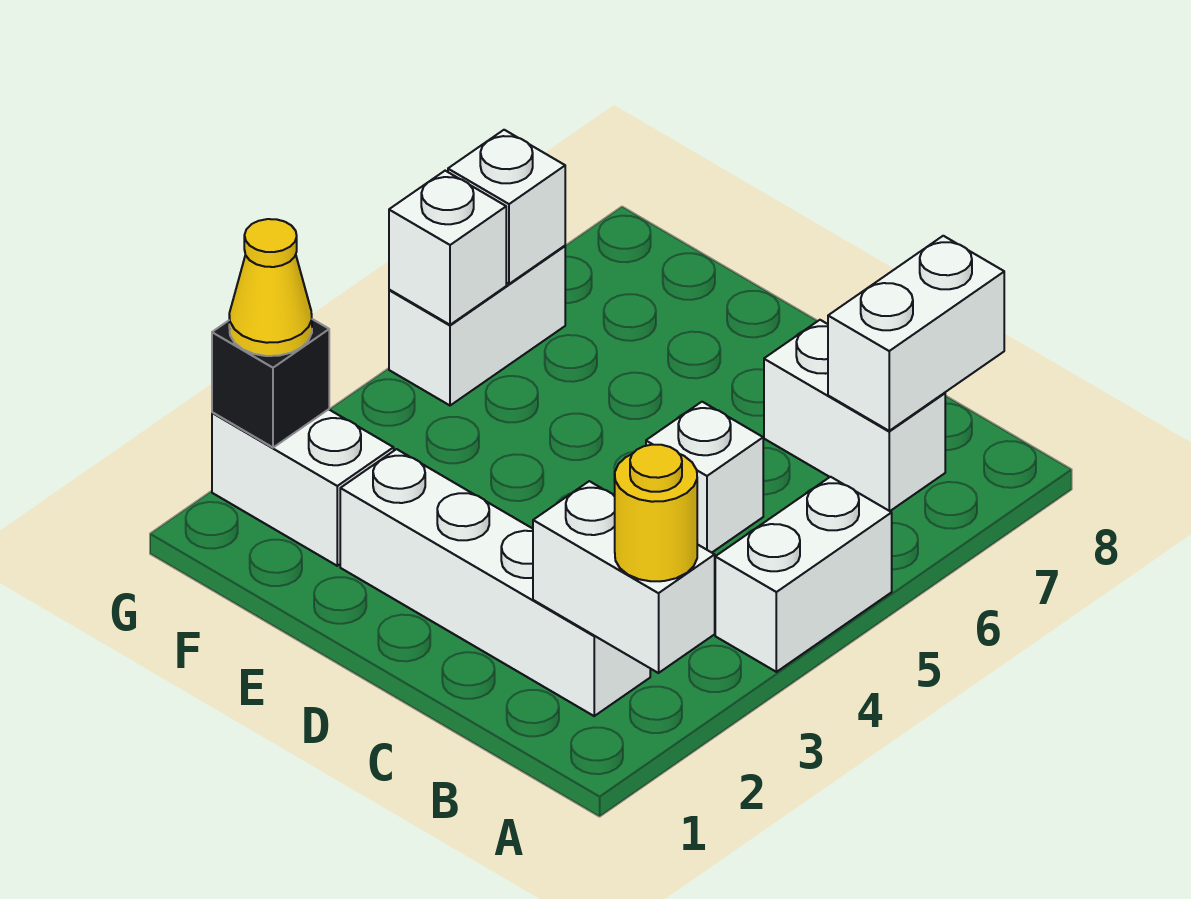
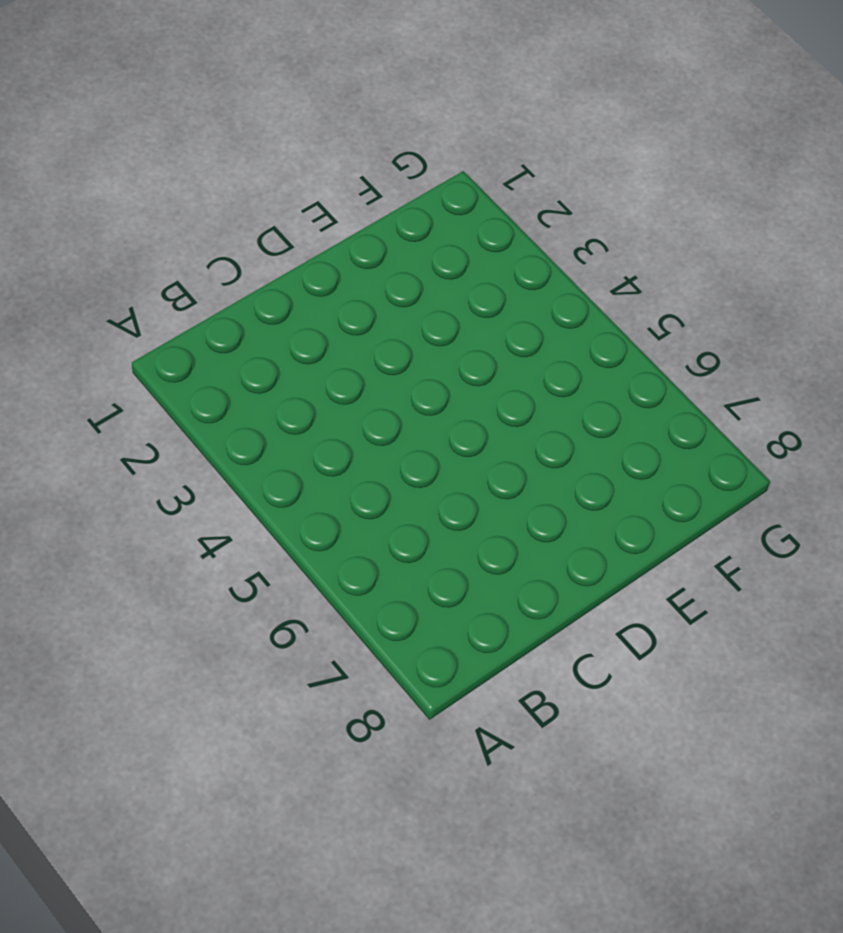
none -> white brick A4:A5 level 1
none -> white brick B2:E2 level 1
none -> white brick B7:C7 level 1

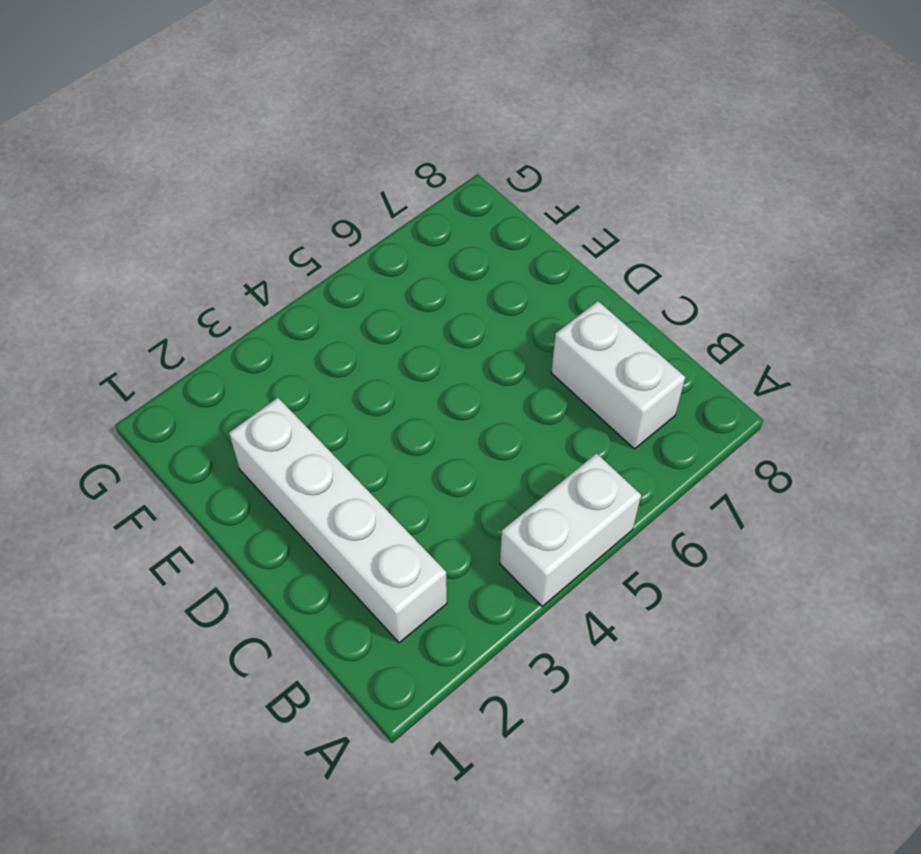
none -> white brick C5 level 1
none -> white brick F2:G2 level 1
none -> white brick G5:G6 level 1

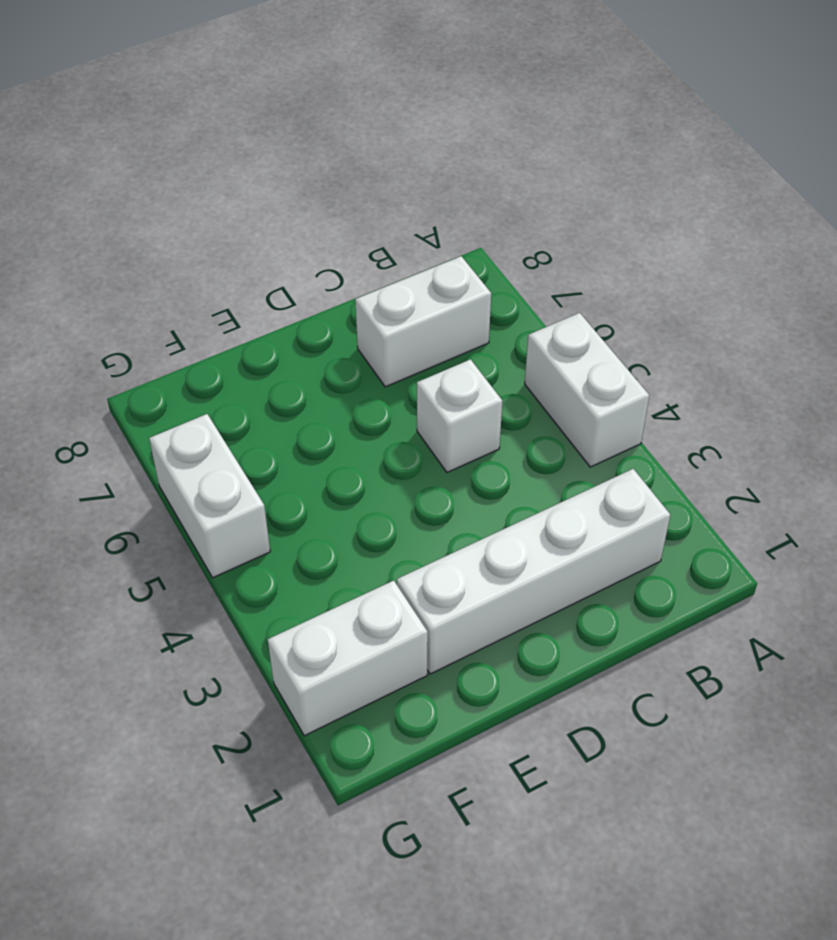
none -> white brick A2:B2 level 2
none -> white brick B7:B8 level 2
none -> black brick G2 level 2

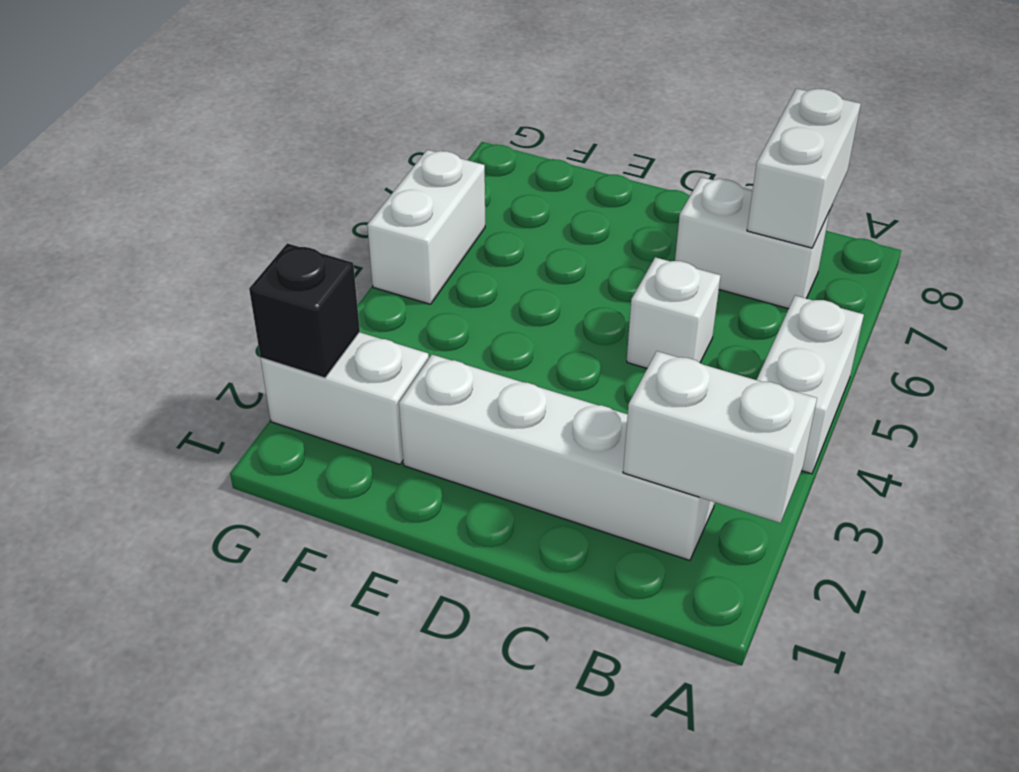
none -> white brick G5 level 2
none -> white brick G6 level 2
none -> yellow round brick A2 level 3

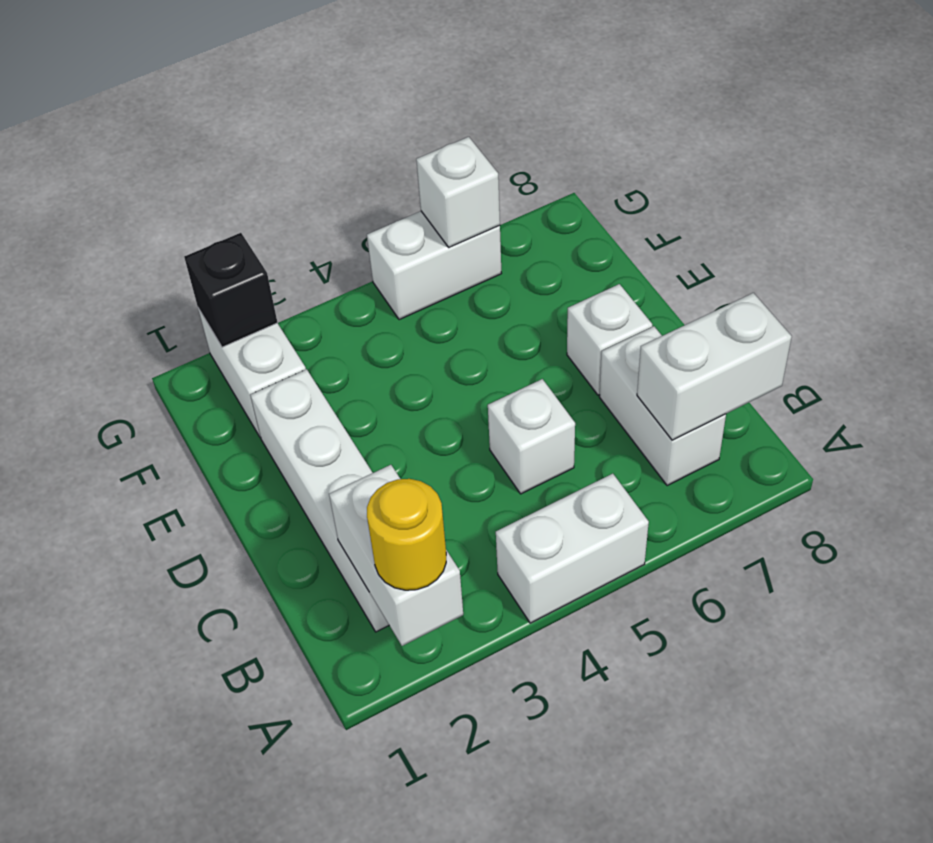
white brick D7 level 1 -> white brick G5 level 2
none -> yellow cone G2 level 3

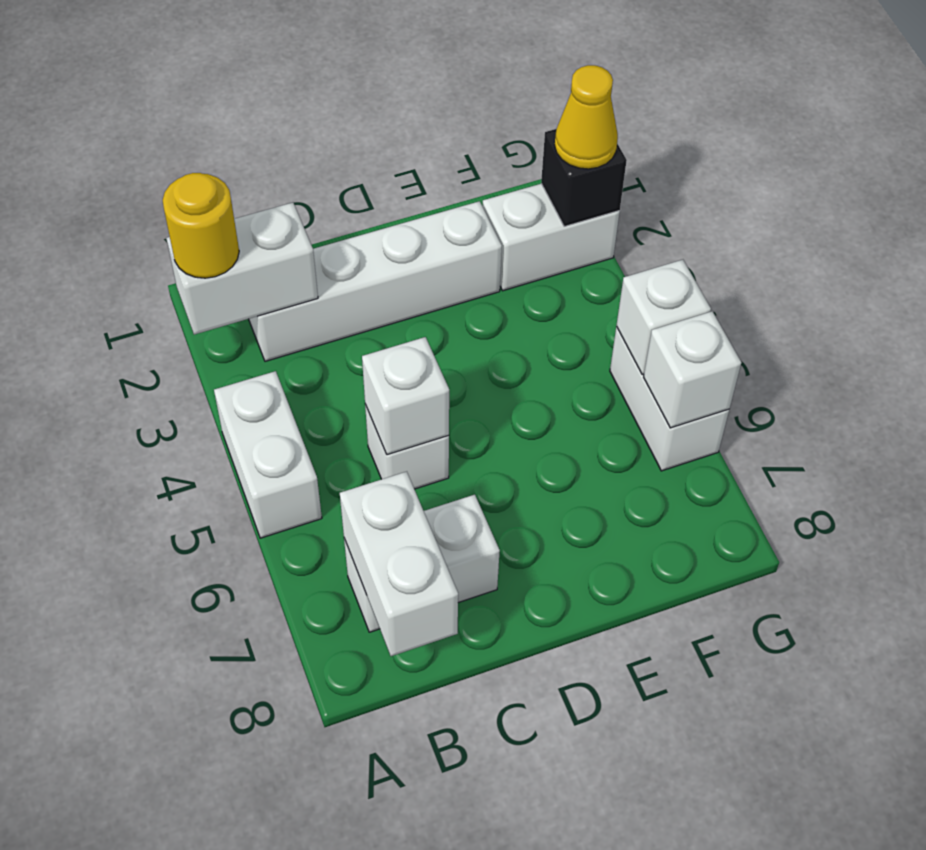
white brick C5 level 2 -> none

